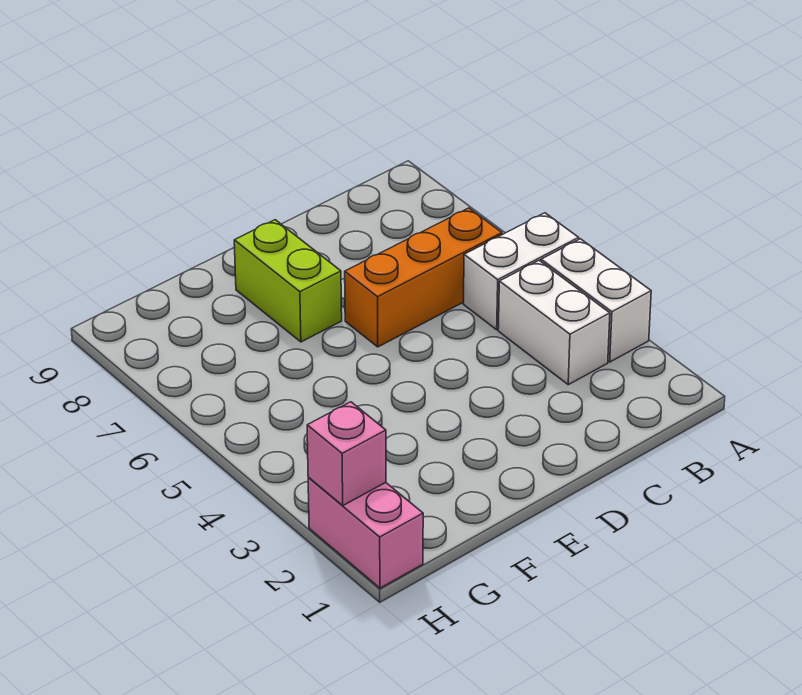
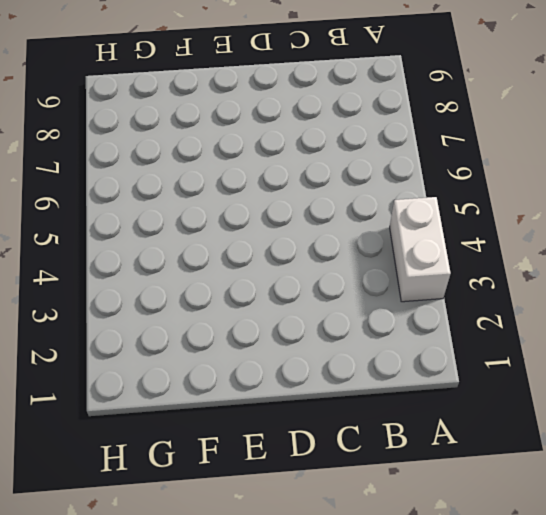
none -> white brick A5:B5 level 1
none -> white brick B3:B4 level 1

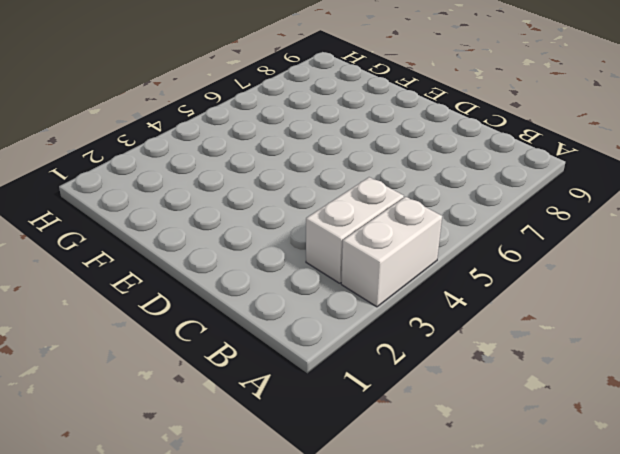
none -> white brick A5:B5 level 1
none -> orange brick B6:D6 level 1

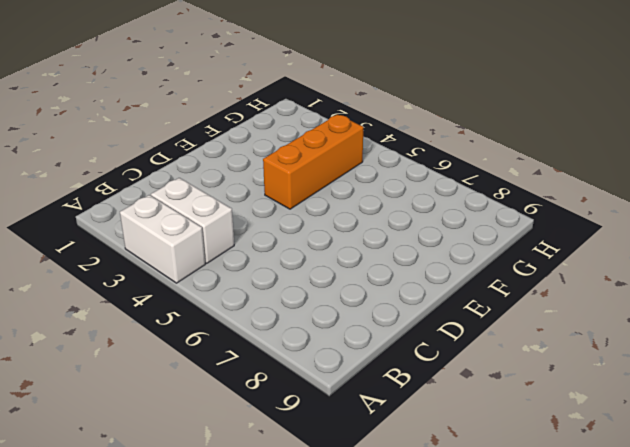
orange brick E4:G4 level 1 -> orange brick B6:D6 level 1
none -> white brick A5:B5 level 1
none -> lime brick E7:E8 level 1

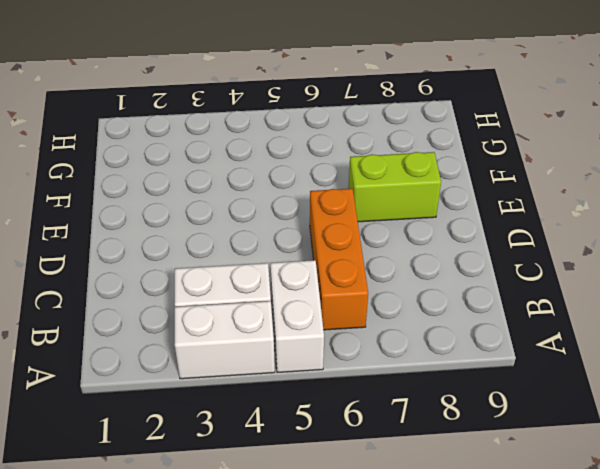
none -> pink brick H1:H2 level 1
none -> pink brick H2 level 2

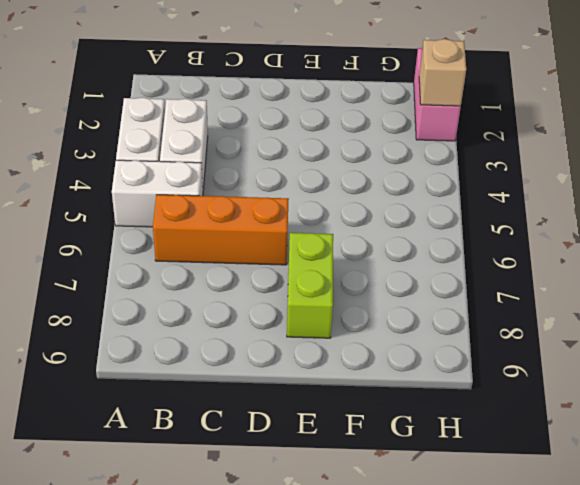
tan brick H2 level 2 -> pink brick H2 level 2

